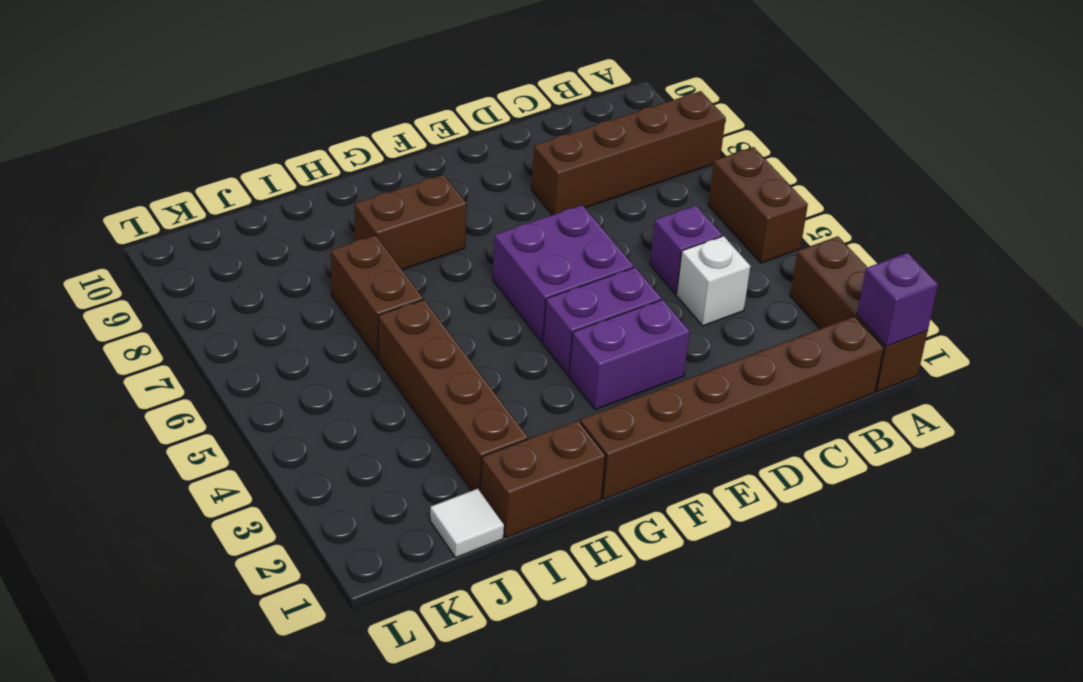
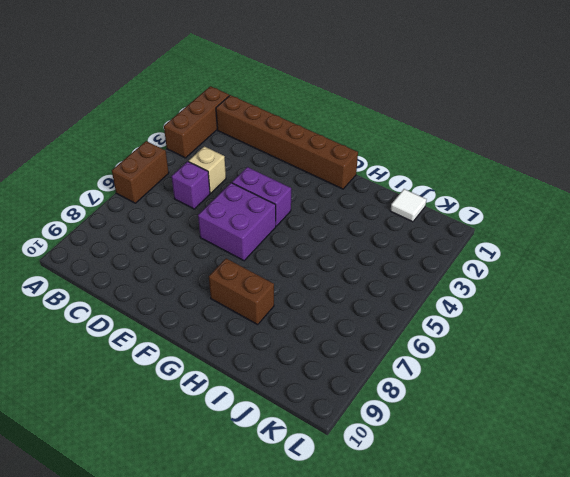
tan brick C4 level 1 -> white brick C4 level 1
none -> brown brick A8:D8 level 1
none -> purple brick E3:F3 level 1
none -> brown brick H1:I1 level 1

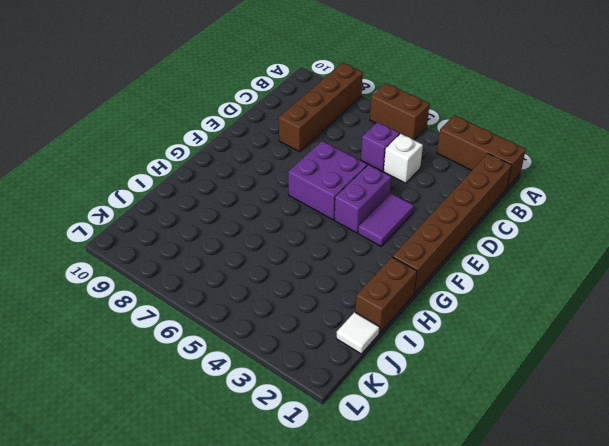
purple tile E3:F3 level 1 -> purple brick E3:F3 level 1
none -> brown brick G8:H8 level 1
none -> brown brick I2:I5 level 1
none -> brown brick I6:I7 level 1

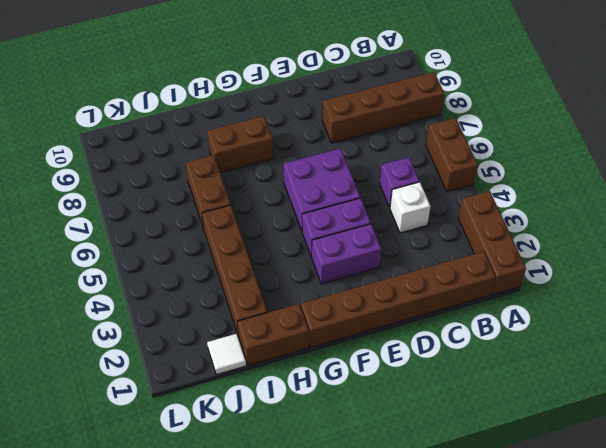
none -> purple brick A1 level 2

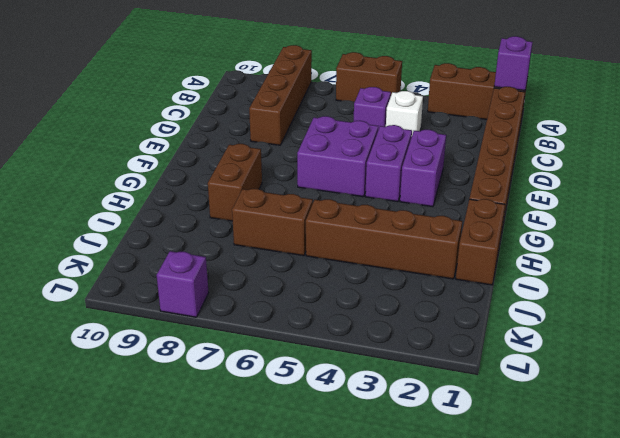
purple brick L8 level 1 -> none
none -> white tile J1 level 1

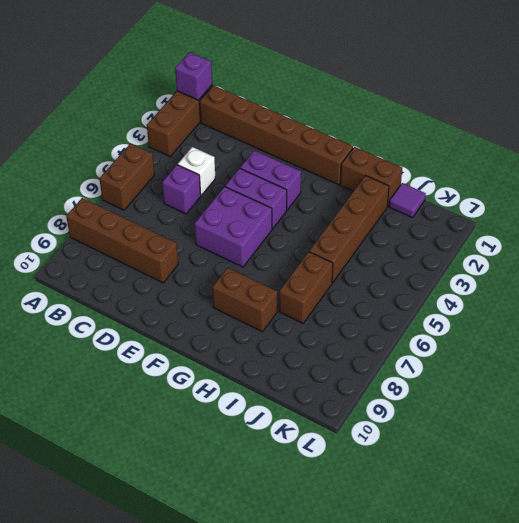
purple tile J1 level 1 -> white tile J1 level 1

